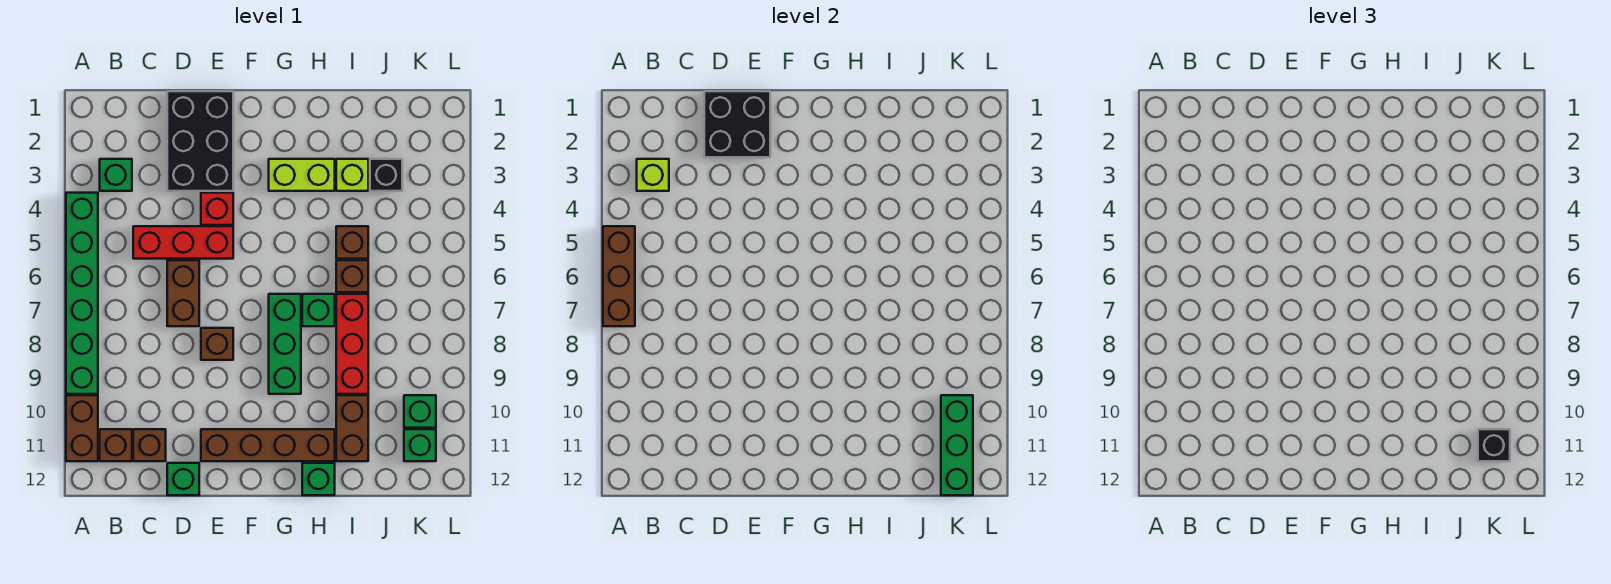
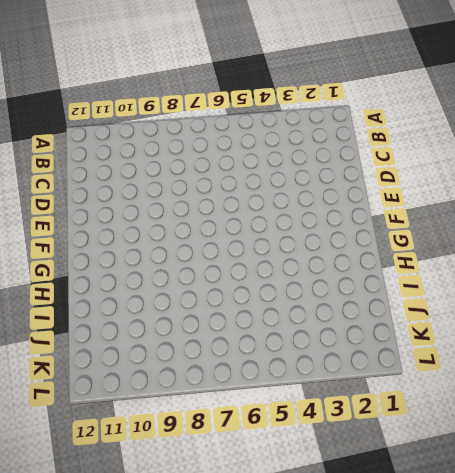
none -> green brick A4:A9 level 1
none -> brown brick A10:A11 level 1
none -> green brick B3 level 1

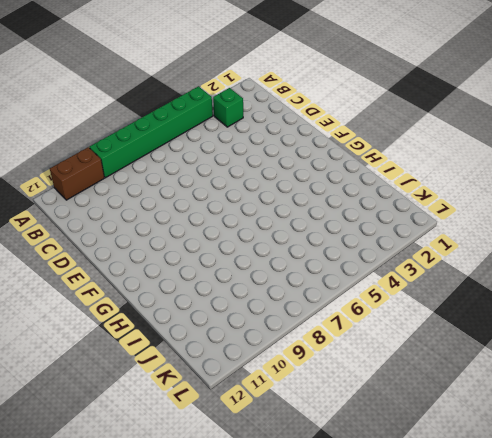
none -> brown brick B11 level 1
none -> red brick C5:E5 level 1
none -> brown brick C11 level 1

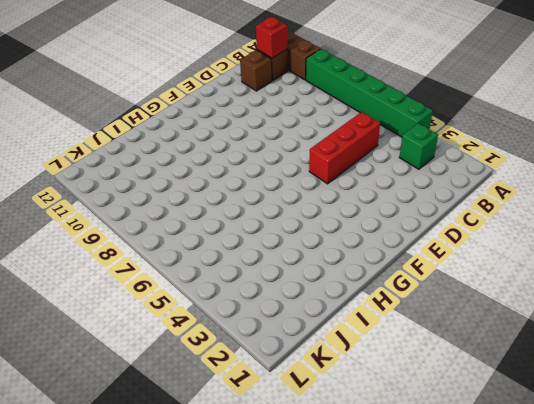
red brick B11 level 2 -> red brick E4 level 1
none -> black brick D1:E3 level 1
none -> brown brick D6:D7 level 1
none -> green brick D12 level 1

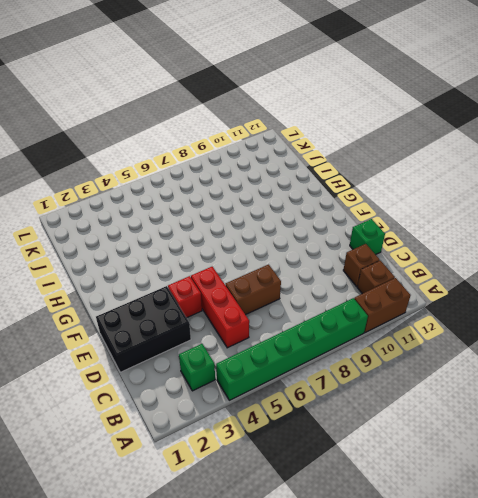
none -> brown brick E8 level 1
none -> brown brick E11:H11 level 1
none -> lime brick G3:H3 level 1

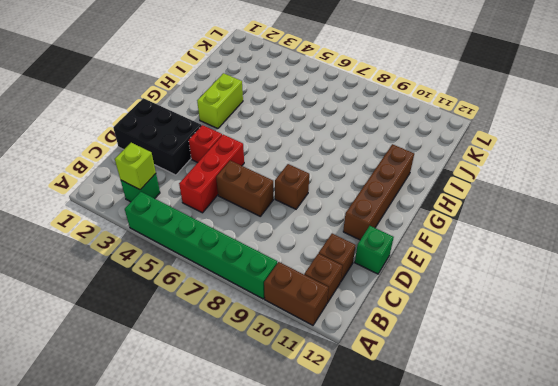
none -> green brick G7:G9 level 1
none -> green brick H7 level 1
none -> green brick H12 level 1

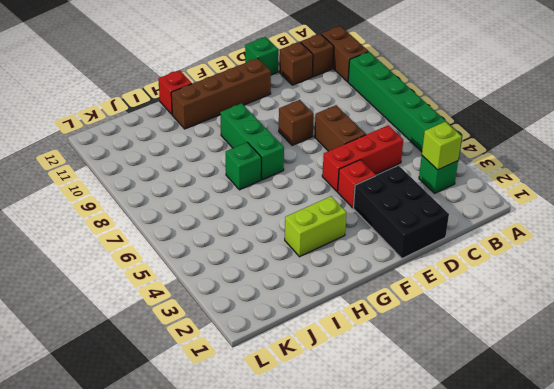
red brick H12 level 1 -> green brick H12 level 1
none -> lime brick I3 level 1
none -> brown brick I5 level 1
none -> brown brick I6 level 1

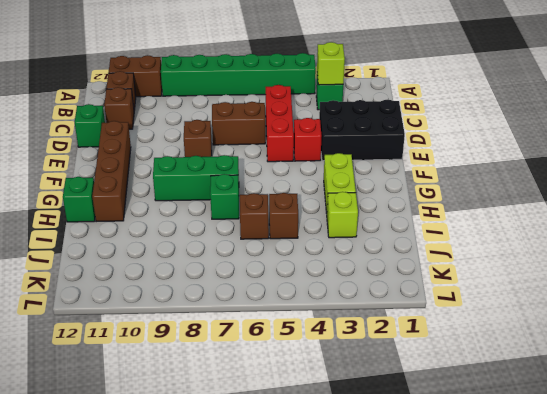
none -> red brick I7:I9 level 1
none -> brown brick I10:I11 level 1
none -> black brick J3 level 1

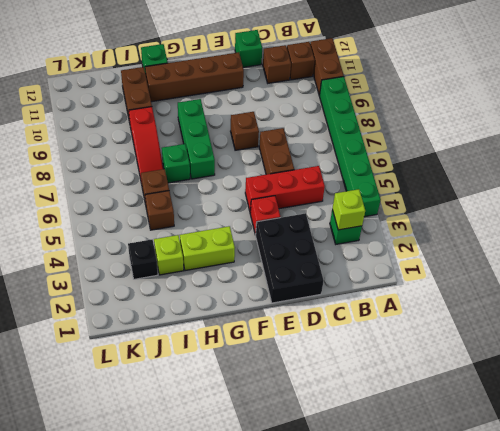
red slope I7:I9 level 1 top 9 -> red brick I7:I9 level 1
none -> green brick K10 level 1
none -> green brick K11 level 1
none -> brown brick A5:A7 level 2

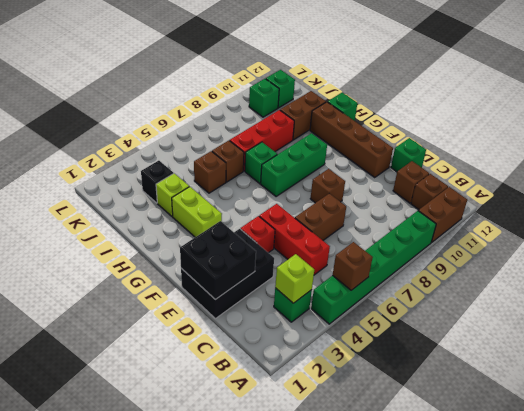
brown brick A5 level 2 -> brown brick A5:A7 level 2
none -> green brick K10:K12 level 2
none -> black brick K11 level 3

